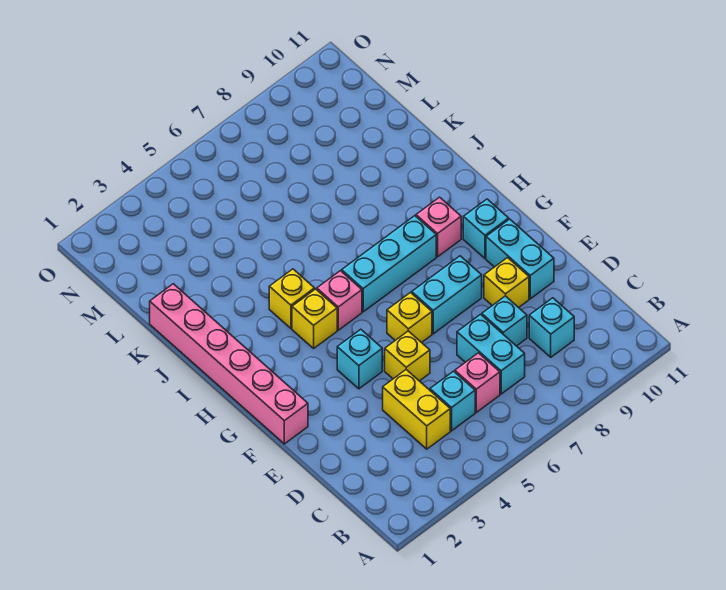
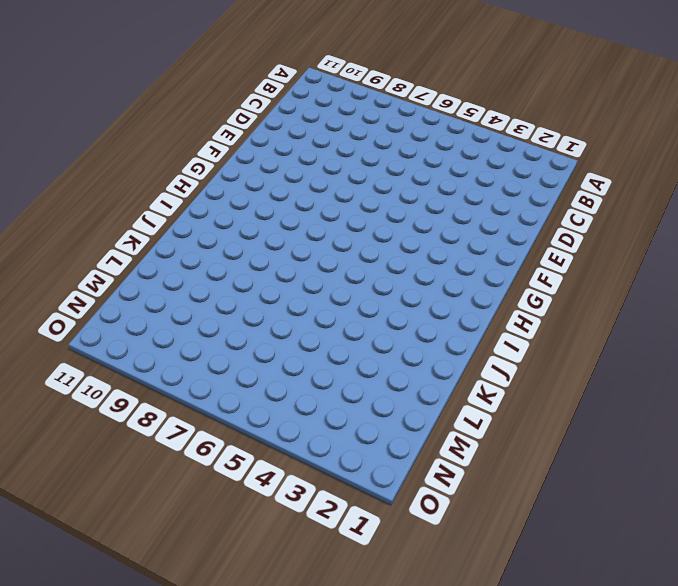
none -> yellow brick C4:D4 level 1
none -> cyan brick C5 level 1
none -> pink brick C6 level 1

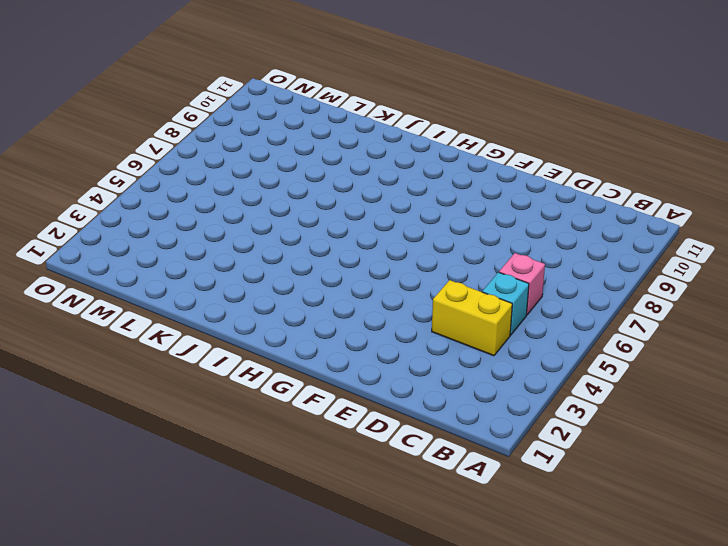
none -> cyan brick C7:D7 level 1
none -> cyan brick C9 level 1
none -> cyan brick D8 level 1

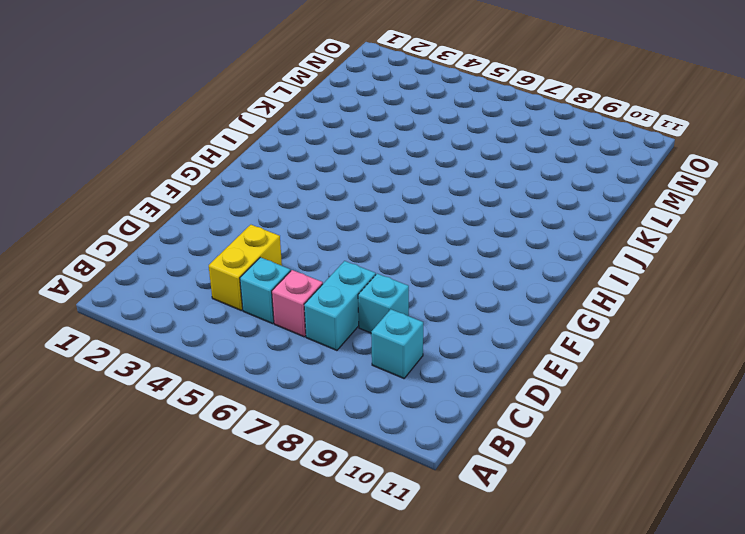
none -> yellow brick E5 level 1
none -> yellow brick E9 level 1
none -> cyan brick E10:F10 level 1

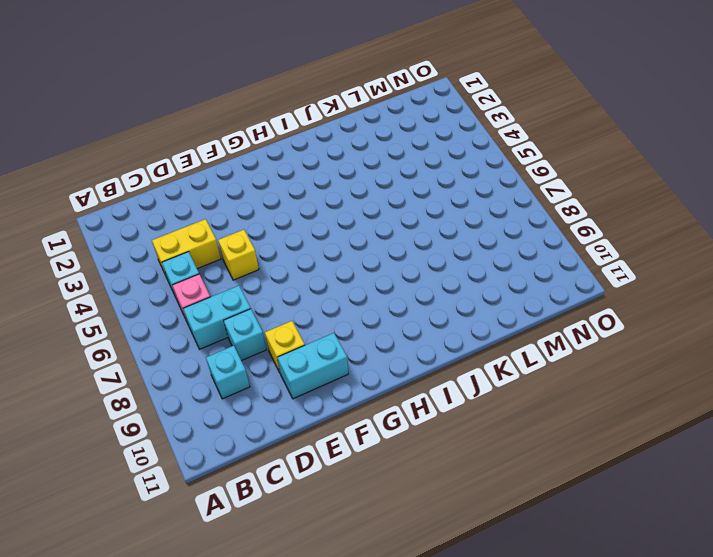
none -> pink brick F1:K1 level 1
none -> cyan brick F4 level 1
none -> yellow brick F6 level 1

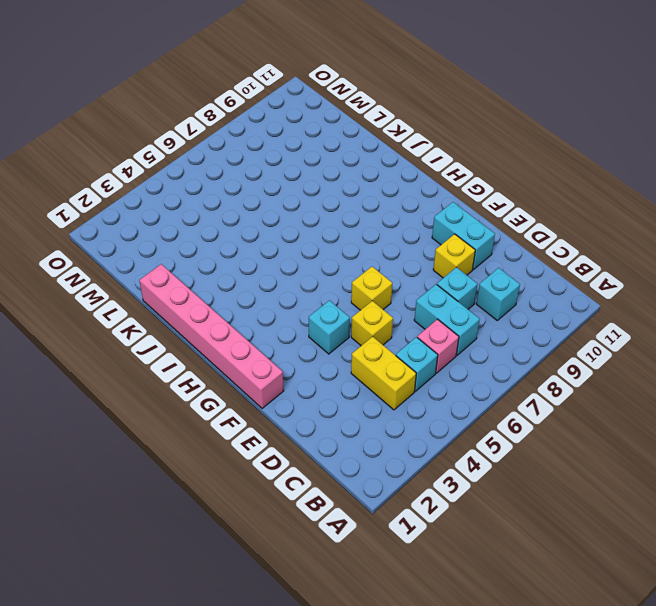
none -> cyan brick F7:F8 level 1
none -> cyan brick G10 level 1
none -> yellow brick H4 level 1

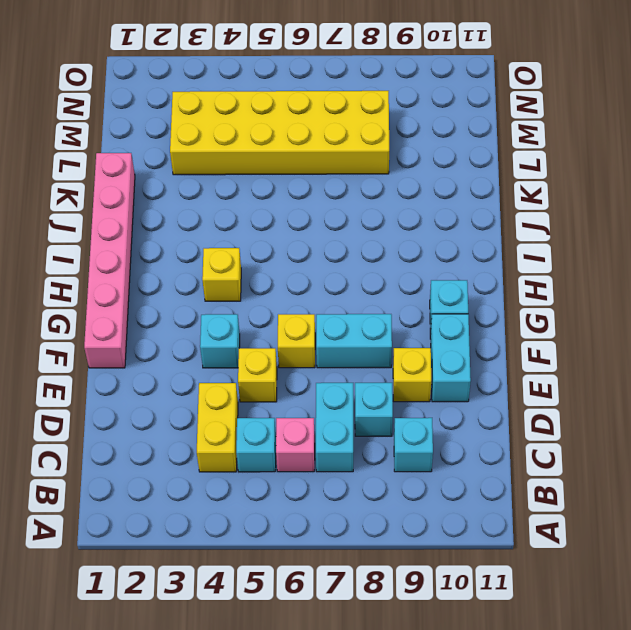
yellow brick L3:M8 level 1 -> none
none -> pink brick H5 level 1
none -> cyan brick H6:H8 level 1
none -> pink brick H9 level 1

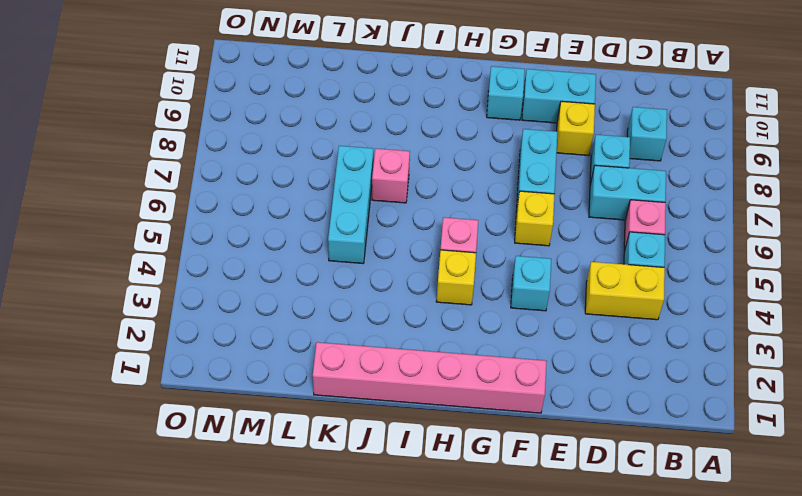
pink brick J7 level 1 -> pink brick H9 level 1
cyan brick K5:K7 level 1 -> cyan brick H6:H8 level 1
none -> yellow brick E5 level 1
none -> yellow brick I4 level 1

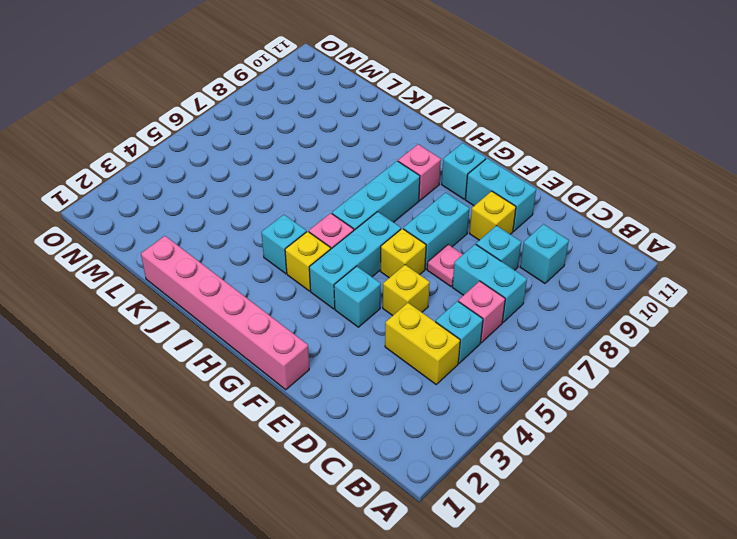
pink plate E7 level 1 -> none
cyan brick G4:G6 level 1 -> none
cyan brick I4 level 1 -> yellow brick I4 level 1

